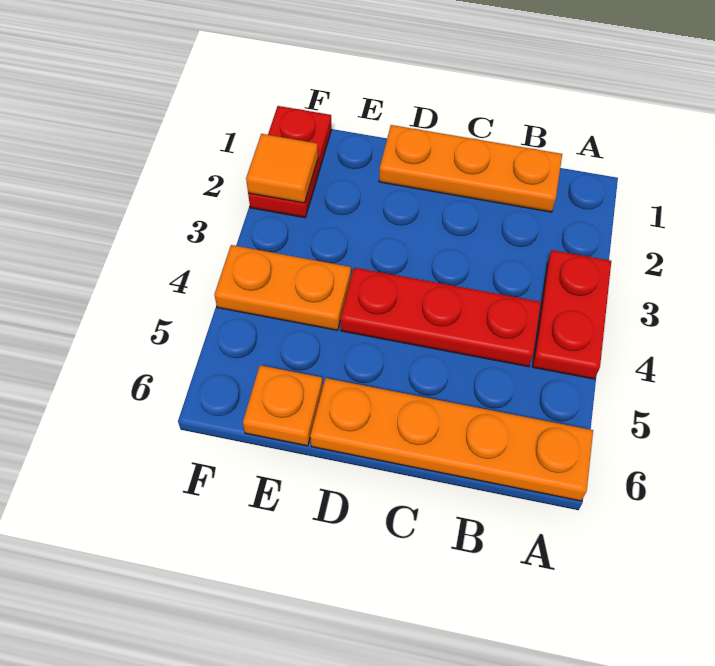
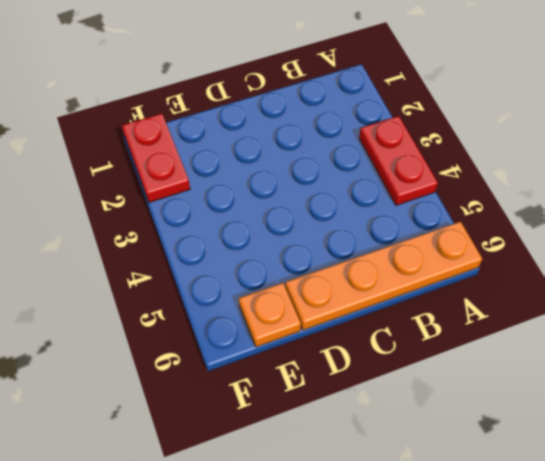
none -> orange plate B1:D1 level 1
none -> red plate B4:D4 level 1

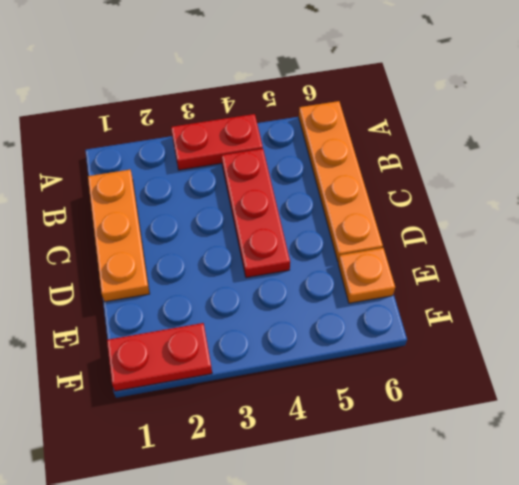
none -> orange plate E4:F4 level 1
none -> orange tile F2 level 2

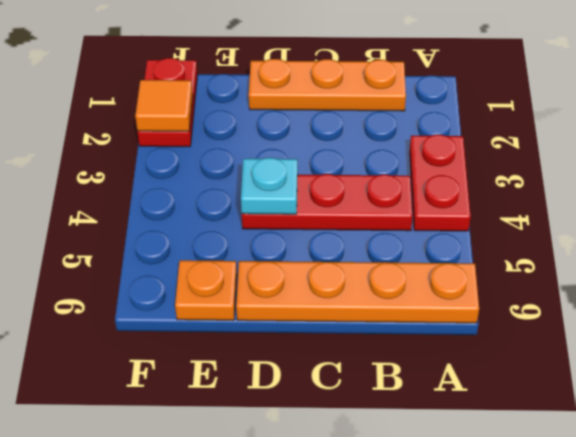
cyan plate D4 level 2 -> none
none -> orange plate E4:F4 level 1

